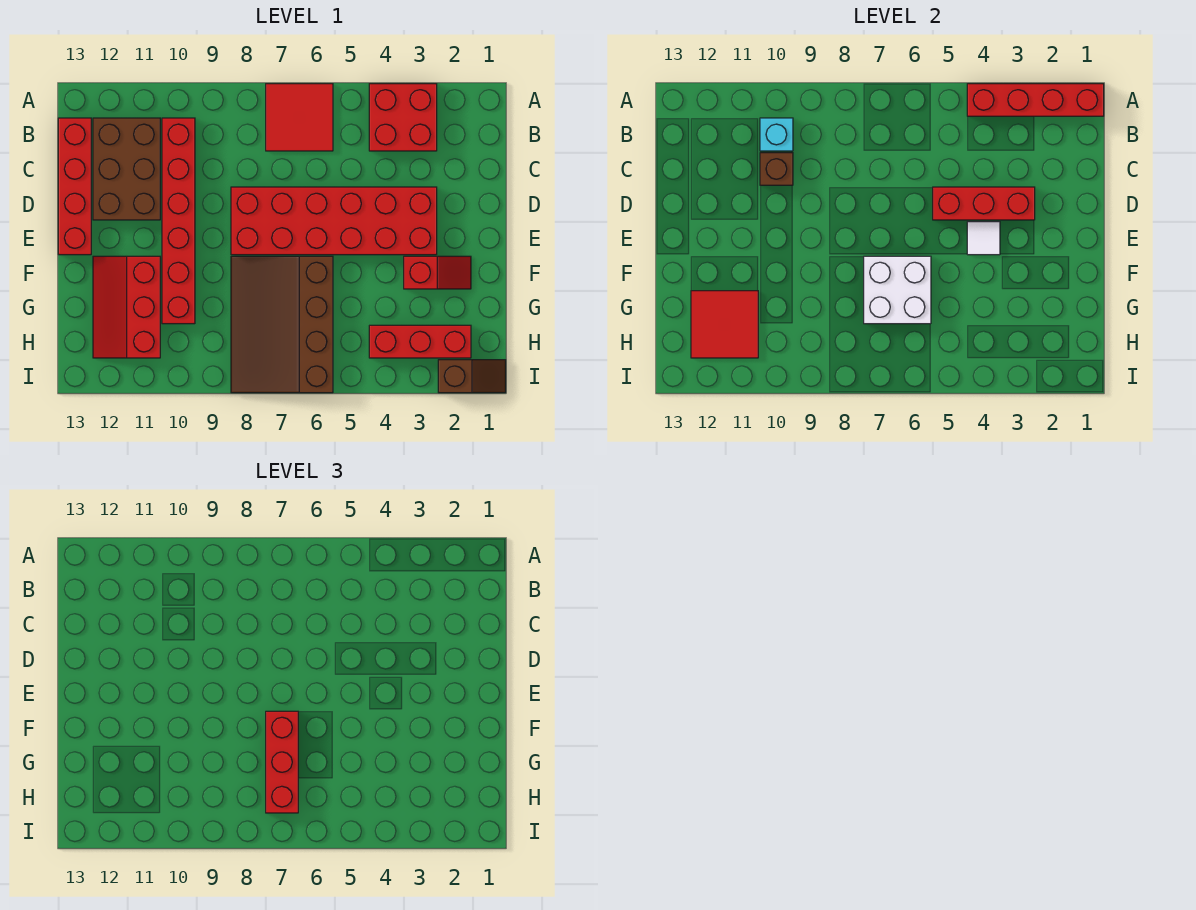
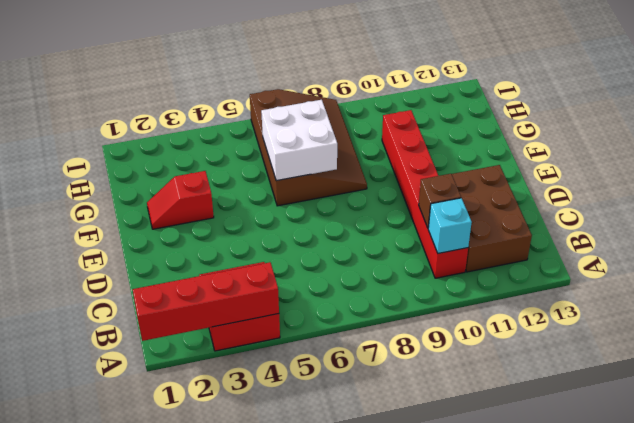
none -> red tile A6:B7 level 1
none -> red brick B13:E13 level 1
none -> red brick D3:E8 level 1

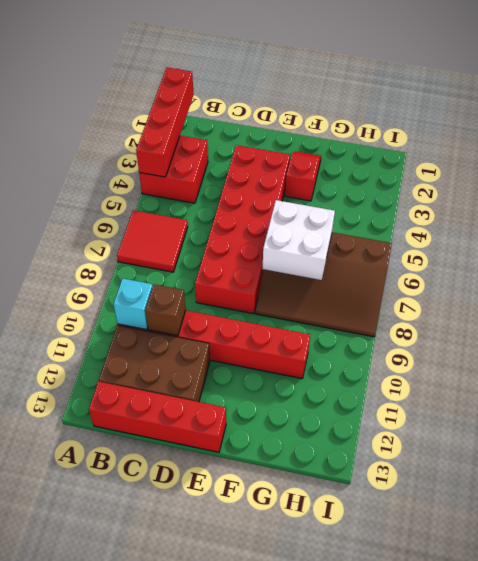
none -> red slope F11:H12 level 1 top 11
none -> red brick H2:H4 level 1
none -> brown slope I1:I2 level 1 top 2

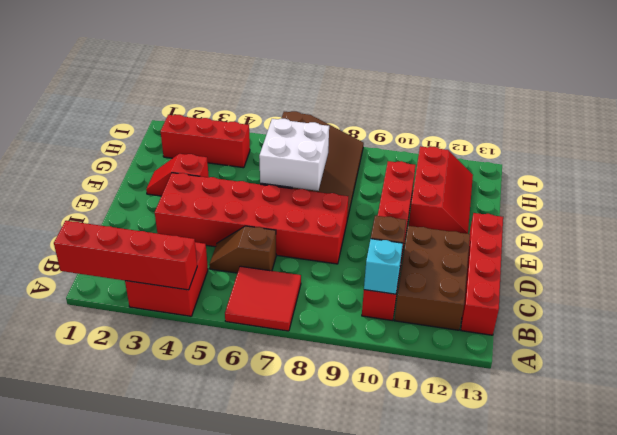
brown slope C5:C6 level 1 top 6 -> brown slope I1:I2 level 1 top 2
none -> red brick D3:D5 level 2
none -> white tile E4 level 2
none -> red tile G11:H12 level 2

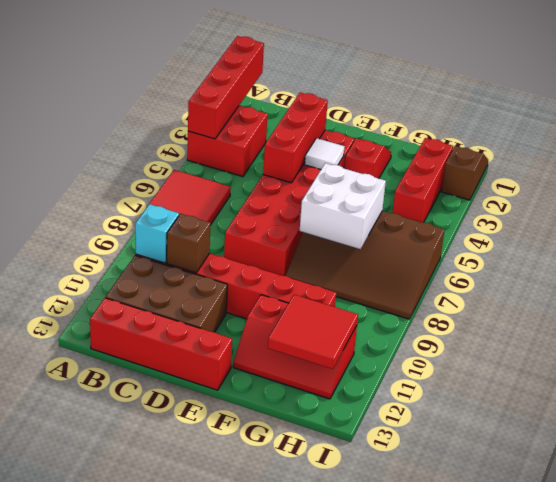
none -> red brick F7:H7 level 3

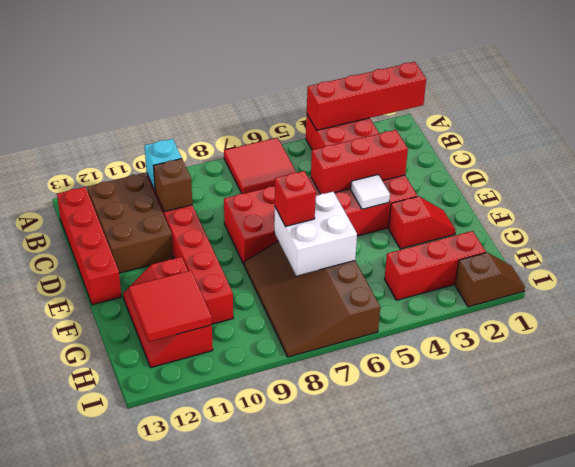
red brick F7 level 3 -> red brick F7:H7 level 3

